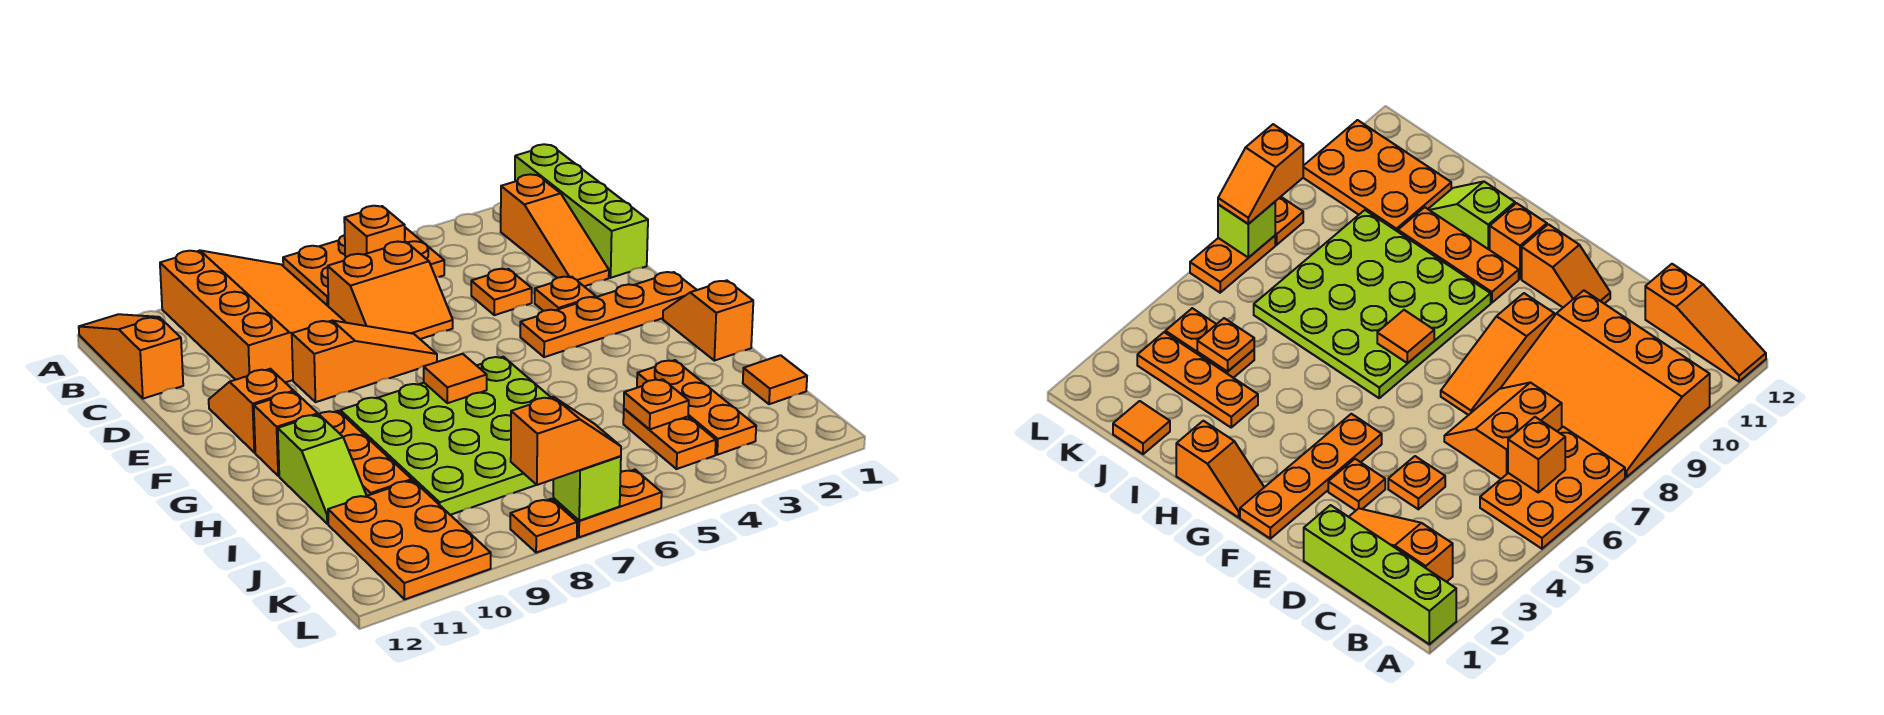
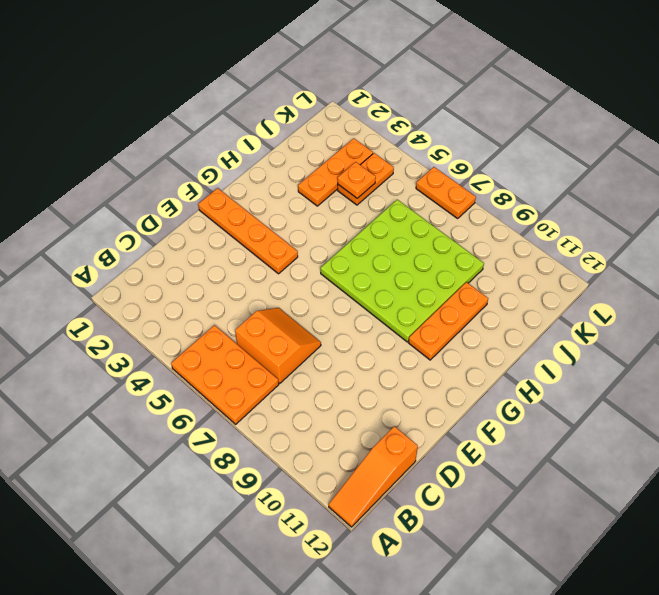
none -> lime brick A1:D1 level 1
none -> orange slope A8:D10 level 1 top 10
none -> orange slope B2:D2 level 1 top B

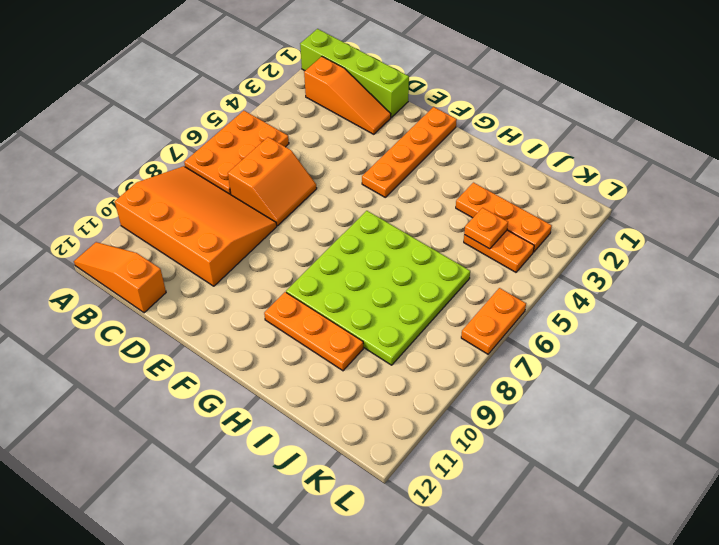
none -> orange plate D4 level 1
none -> orange plate E3 level 1
none -> orange slope E7:E9 level 1 top 9

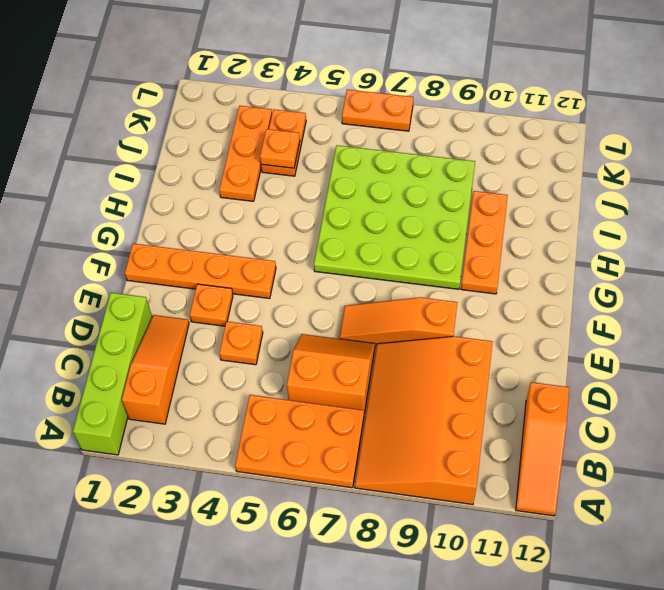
none -> orange slope E11:F11 level 1 top F
none -> orange slope G1:H1 level 1 top H
none -> orange brick G11 level 1

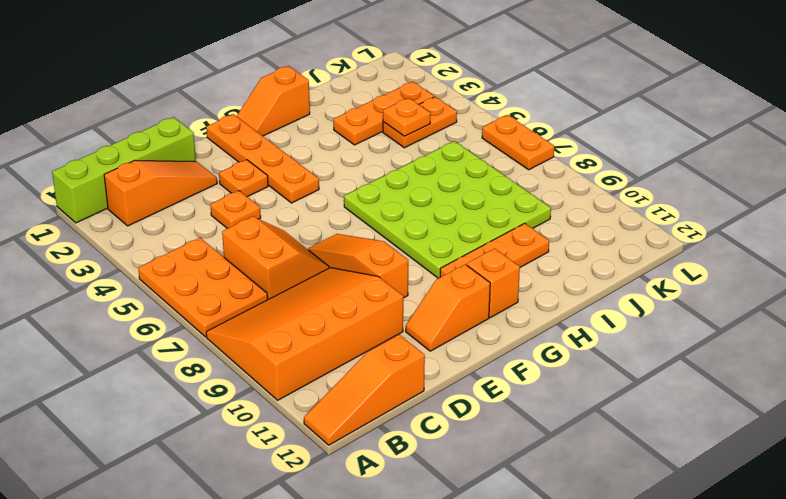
none -> lime slope H11:I11 level 1 top H
none -> orange tile J1 level 1
none -> orange plate J10:L11 level 1

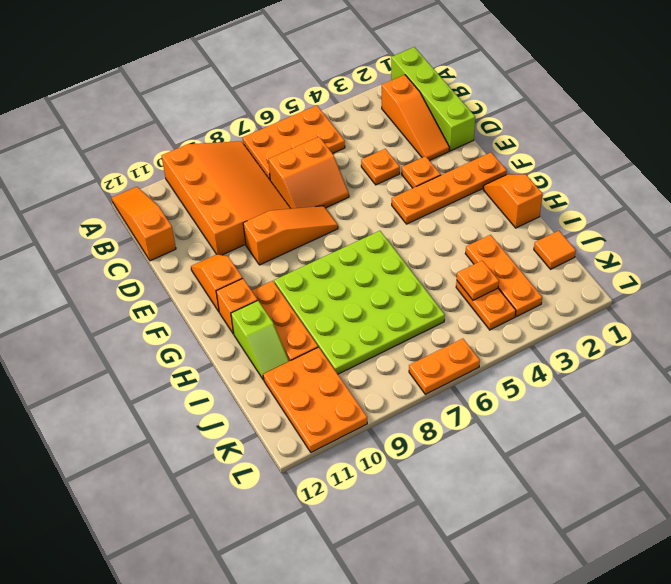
none -> orange plate L8 level 1
none -> orange brick B6 level 2
none -> orange tile G7 level 2

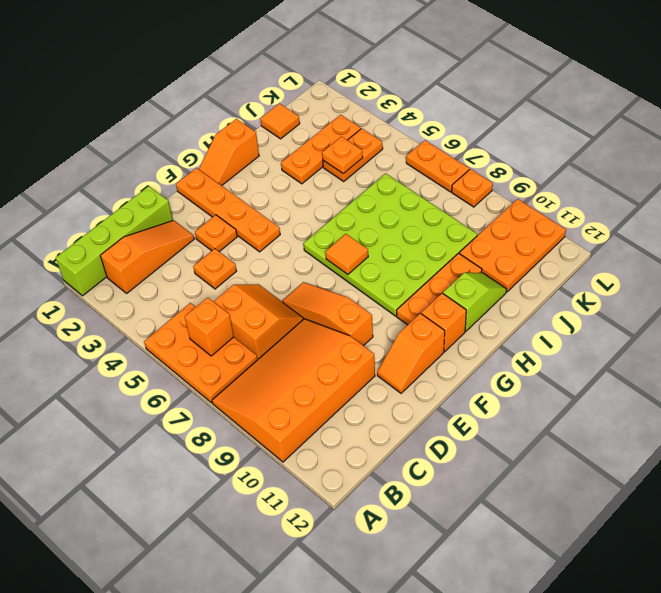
none -> orange slope A12:C12 level 1 top C
none -> lime brick L7 level 2
none -> orange slope L7:L8 level 3 top 8

